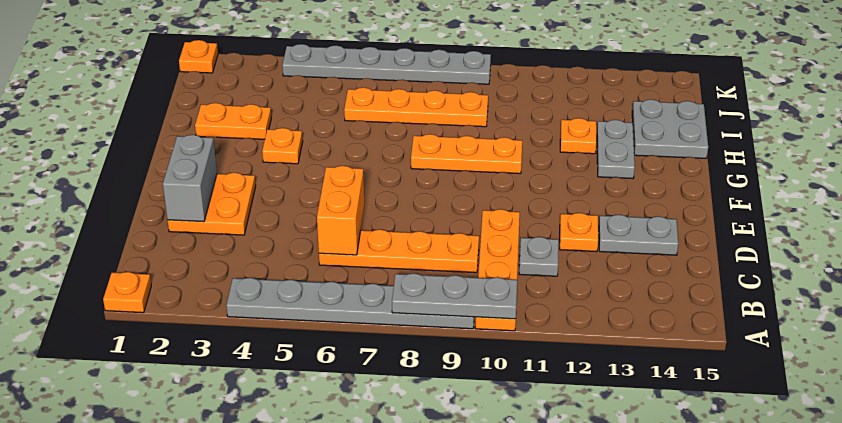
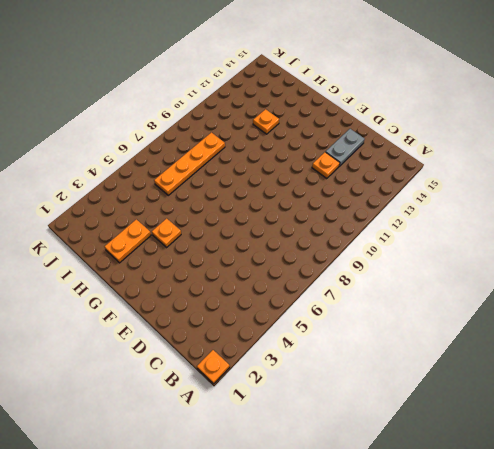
none -> grey plate A4:A9 level 1
none -> orange plate A10:D10 level 1
none -> orange plate C6:C9 level 1

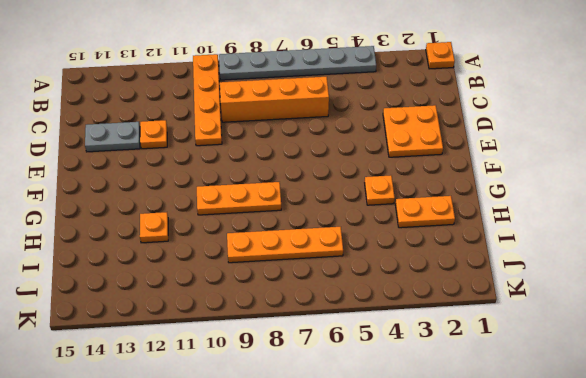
orange brick C6:C9 level 1 -> orange plate C6:C9 level 1
none -> grey plate C11 level 1
none -> grey plate G13:H13 level 1
none -> grey plate H14:I15 level 1

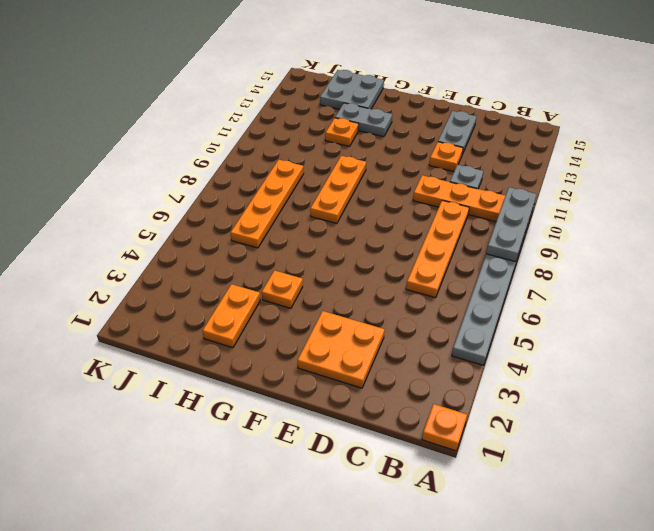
none -> orange plate K1 level 1
none -> grey plate K4:K9 level 1
none -> orange brick C6:D6 level 2

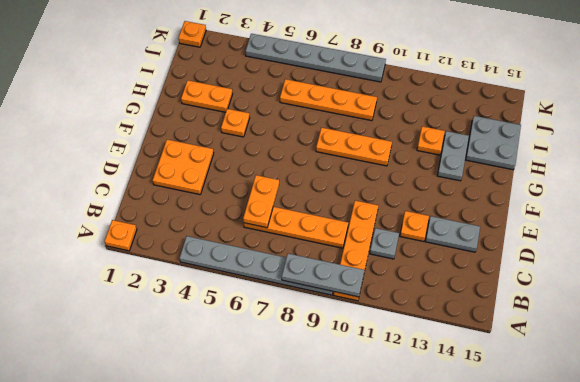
orange plate C6:D6 level 2 -> orange brick C6:D6 level 2
none -> grey brick D2:E2 level 2

